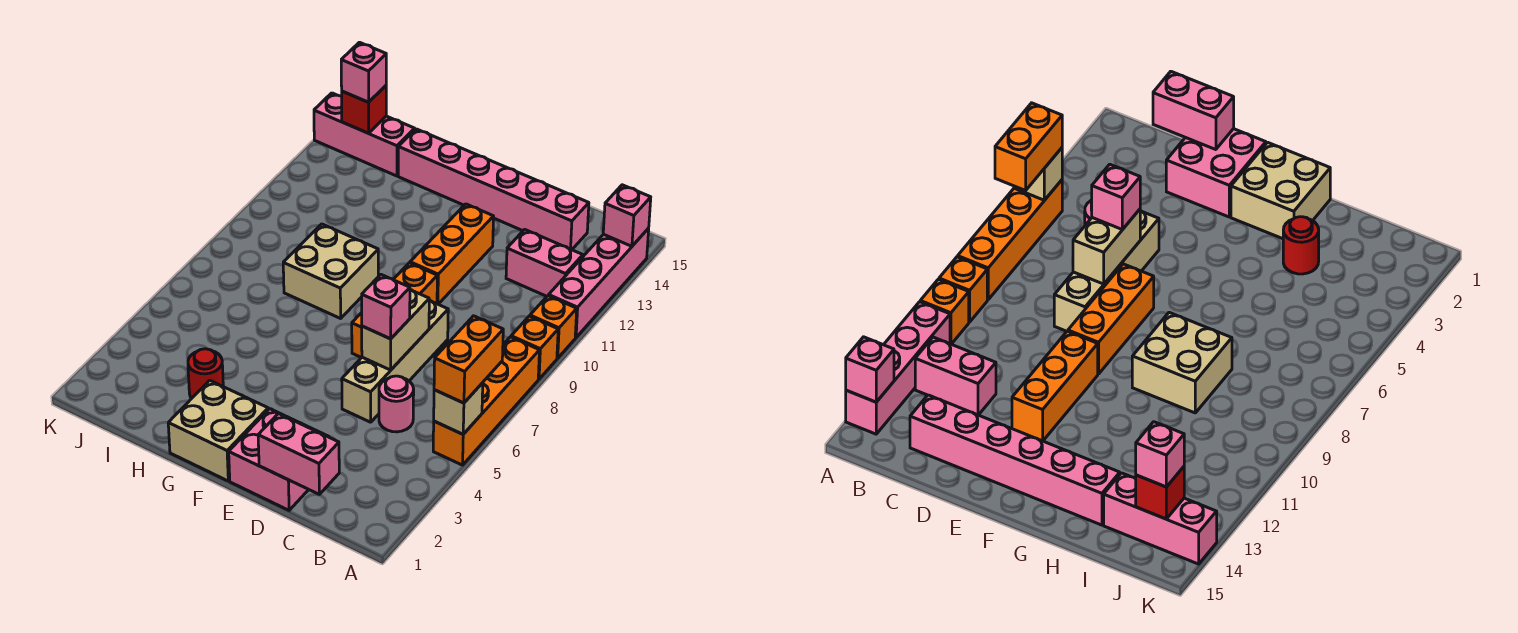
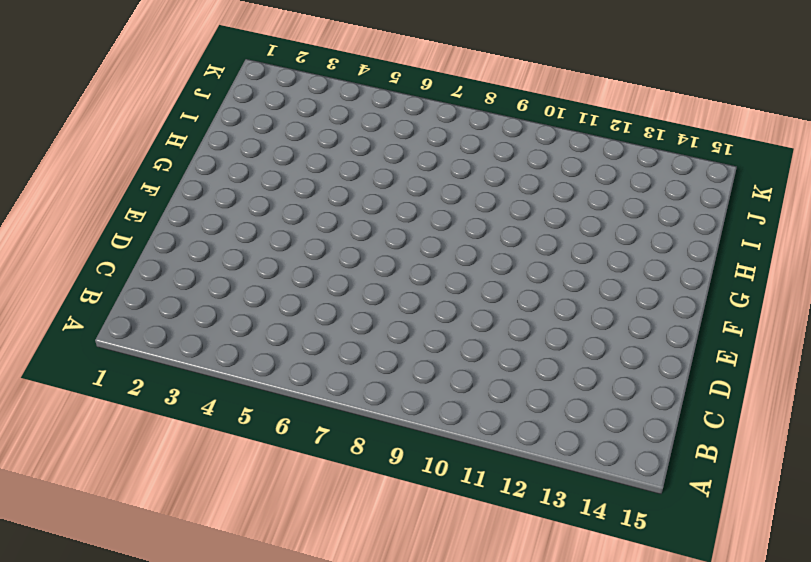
none -> orange brick A5:A8 level 1
none -> orange brick A9 level 1
none -> orange brick A10 level 1

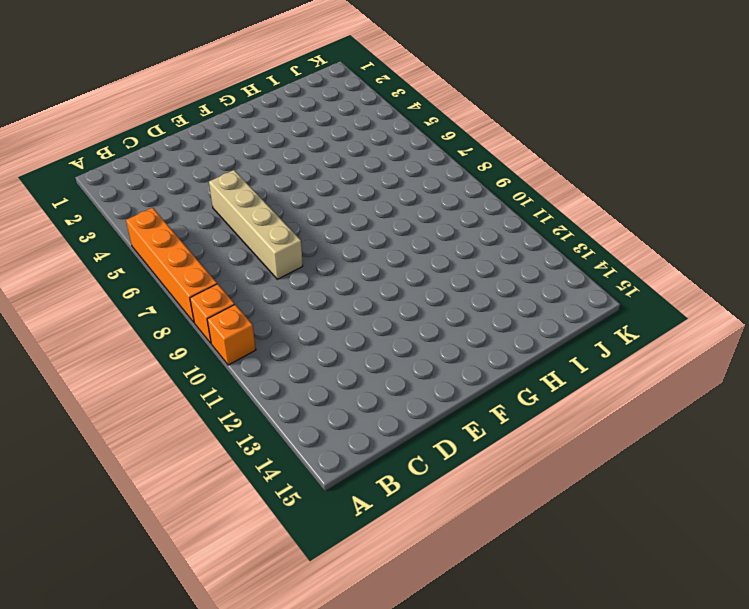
none -> pink brick A11:A14 level 1
none -> pink brick B12:C12 level 1
none -> pink round brick C5 level 1

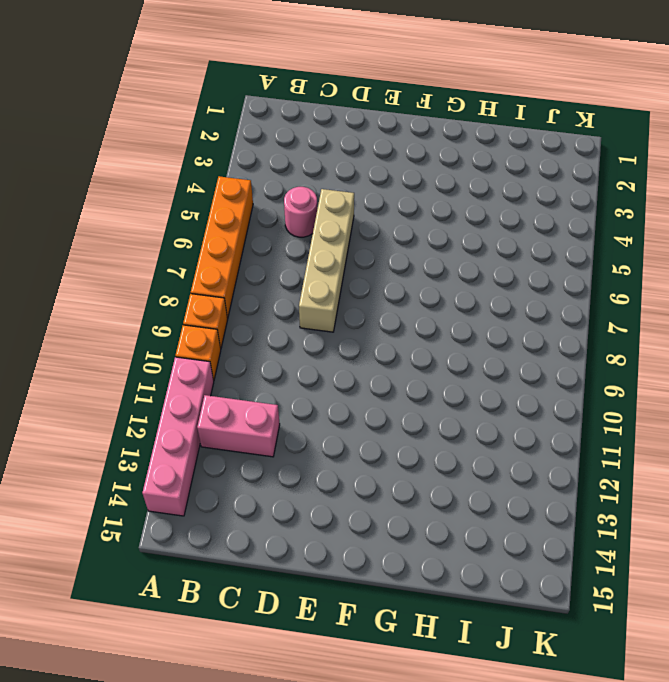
none -> pink brick C14:H14 level 1
none -> pink brick D1:E2 level 1
none -> orange brick E7:E9 level 1

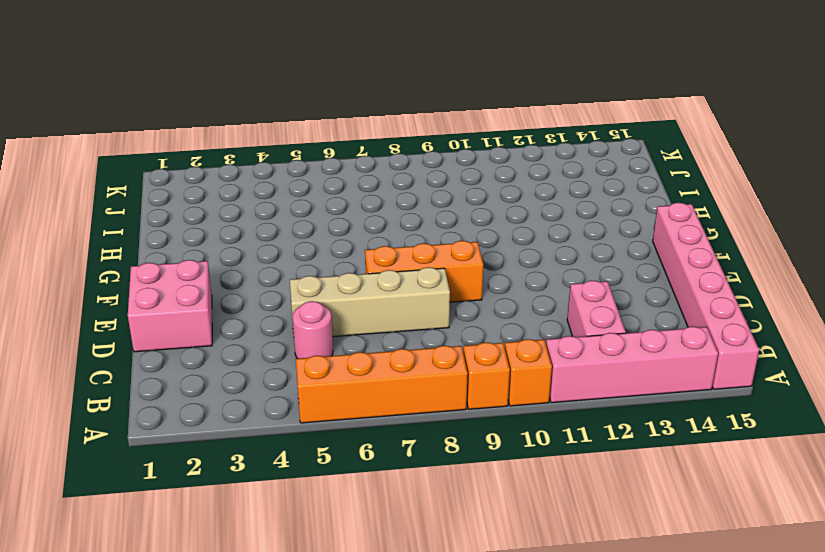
pink brick A15:F15 level 1 -> pink brick C14:H14 level 1
none -> orange brick E10:E12 level 1
none -> tan brick F1:G2 level 1
none -> tan brick G8:H9 level 1

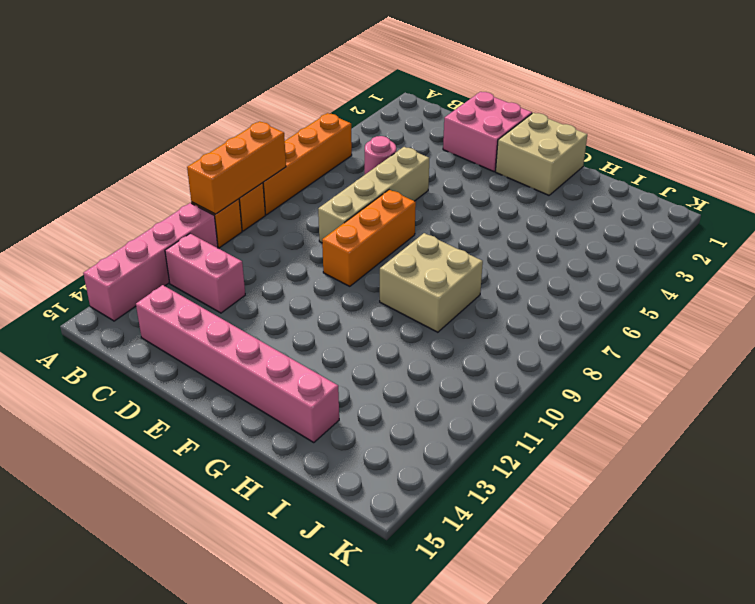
orange brick A8:A10 level 2 -> orange brick E10:E12 level 1
none -> red round brick H3 level 1
none -> pink brick I14:K14 level 1
none -> tan brick A5 level 2

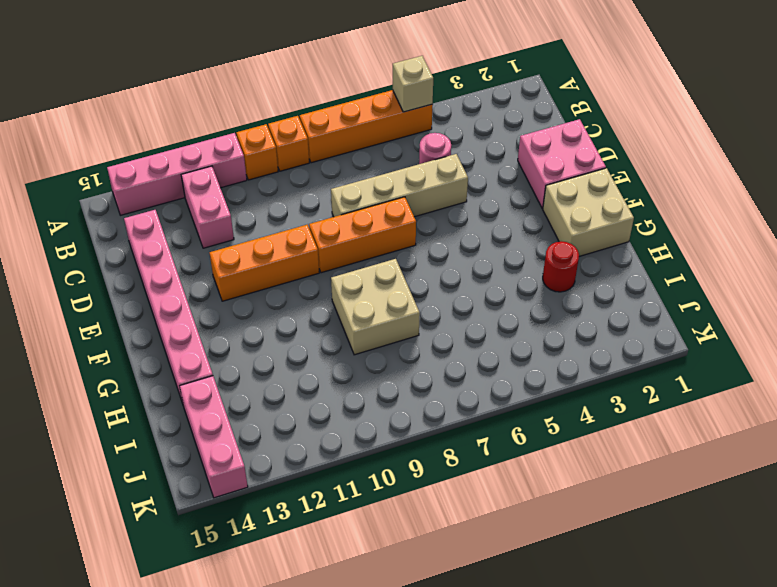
none -> pink brick A14 level 2
none -> pink brick C1:D1 level 2
none -> tan brick D6:D7 level 2

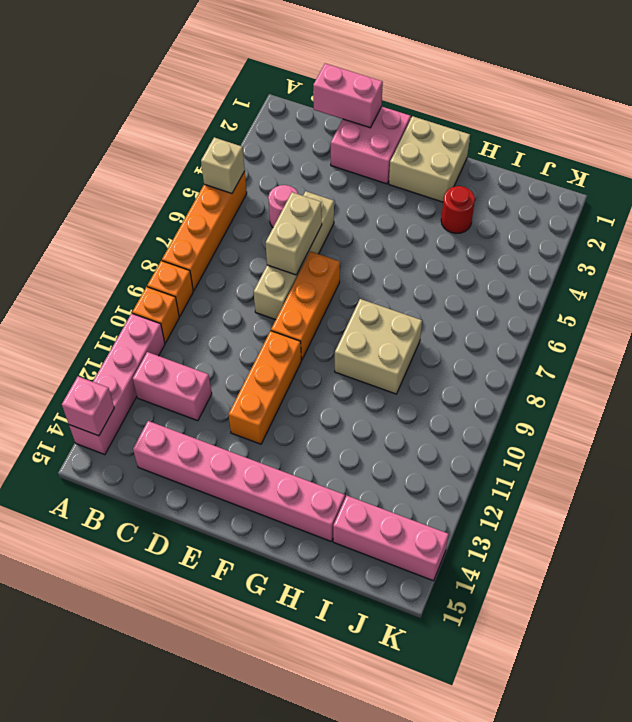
none -> red brick J14 level 2
none -> orange brick A5:A6 level 3
none -> pink brick D6 level 3

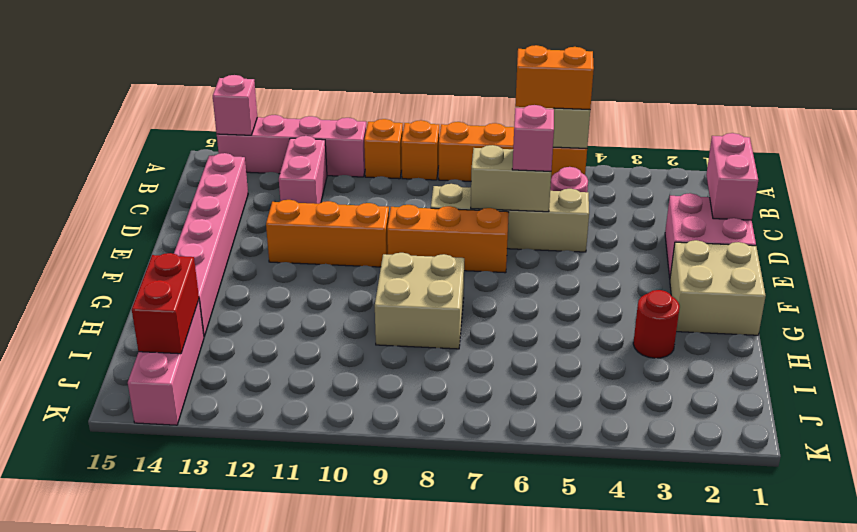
red brick I14:J14 level 2 -> red brick J14 level 2
none -> pink brick J14 level 3

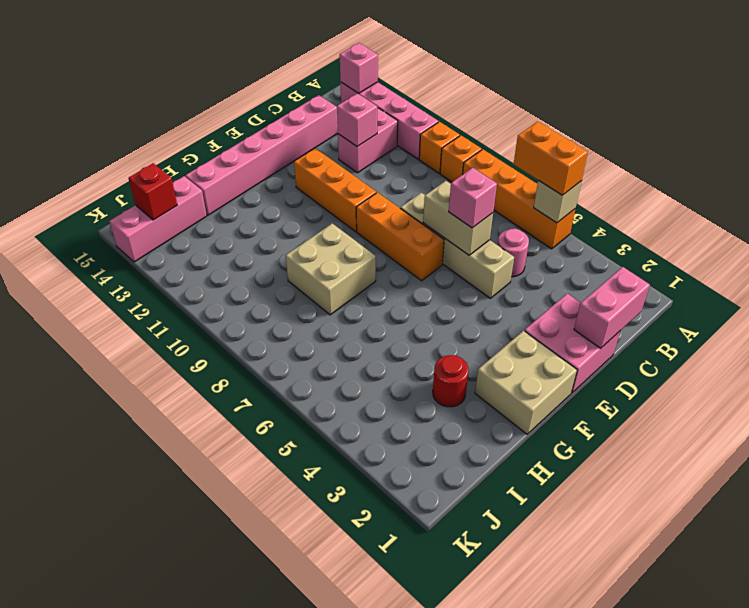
pink brick C12 level 2 -> pink brick J14 level 3

